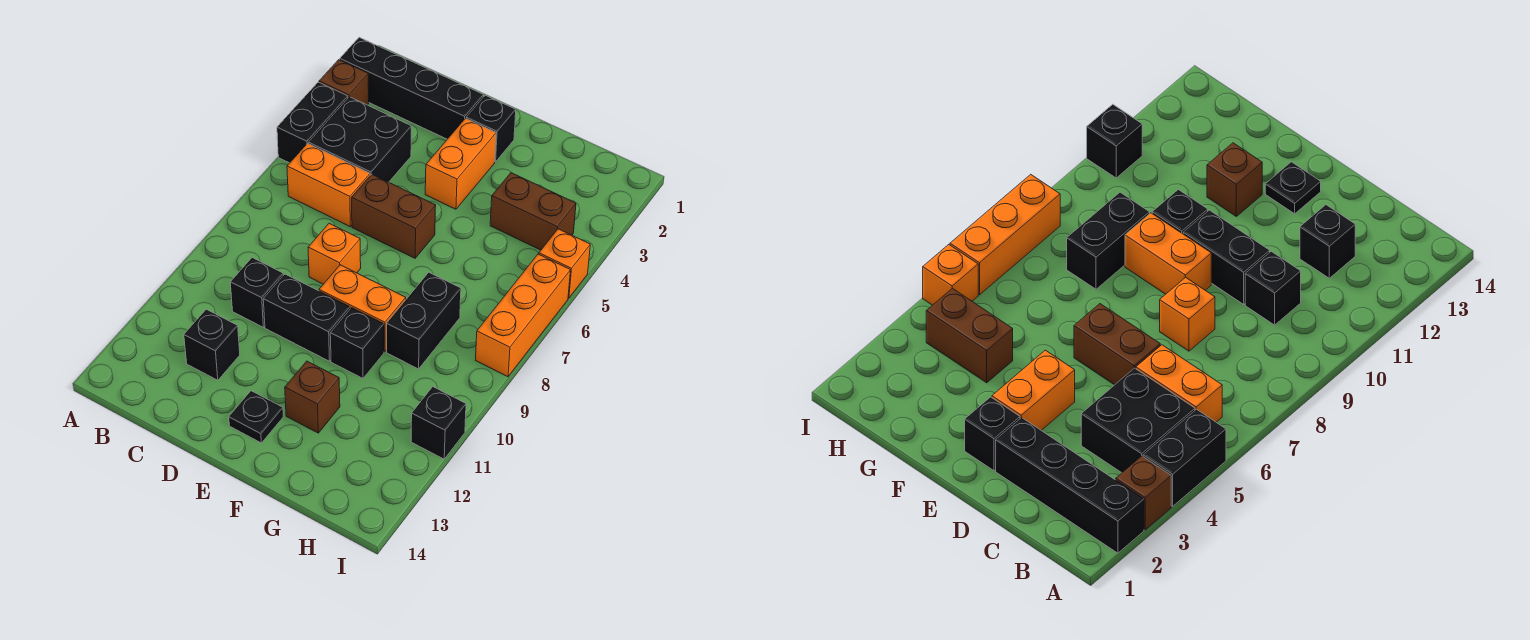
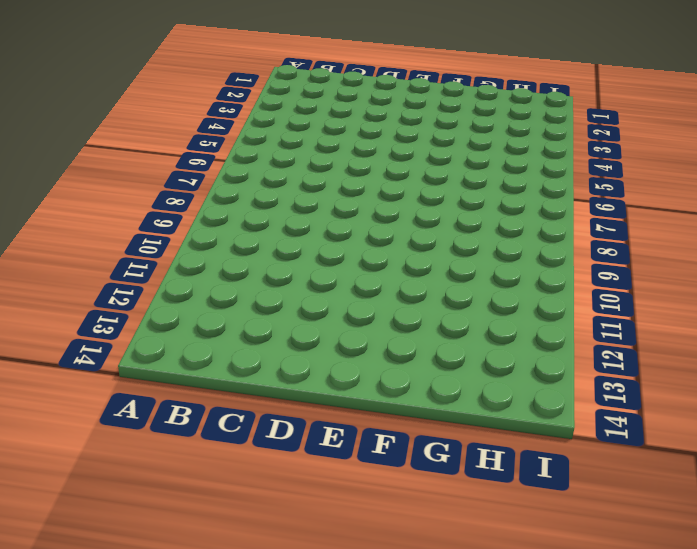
none -> black brick A2:D2 level 1
none -> brown brick A3 level 1
none -> black brick A4:A5 level 1

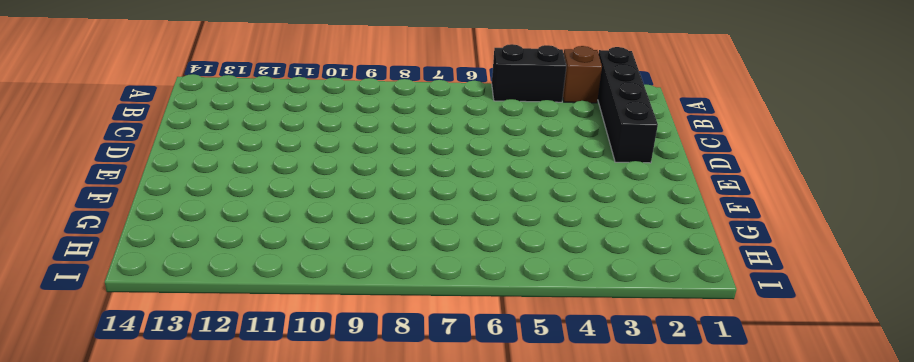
none -> black brick B4:C5 level 1
none -> orange brick B6:C6 level 1
none -> black brick C10 level 1

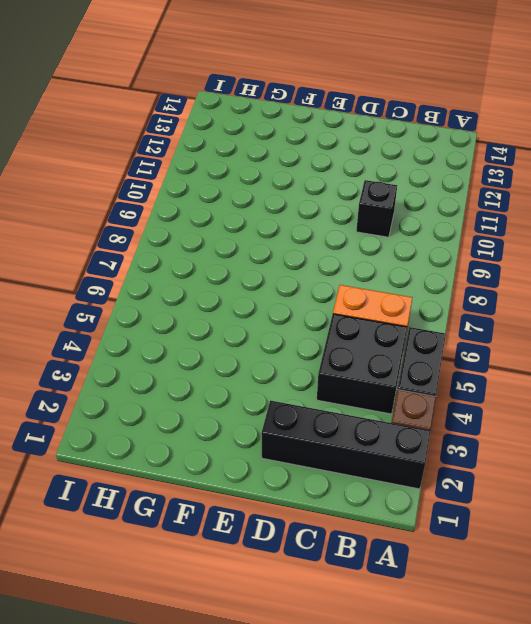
none -> black brick C12 level 1
none -> brown brick D6:E6 level 1
none -> orange brick D8 level 1

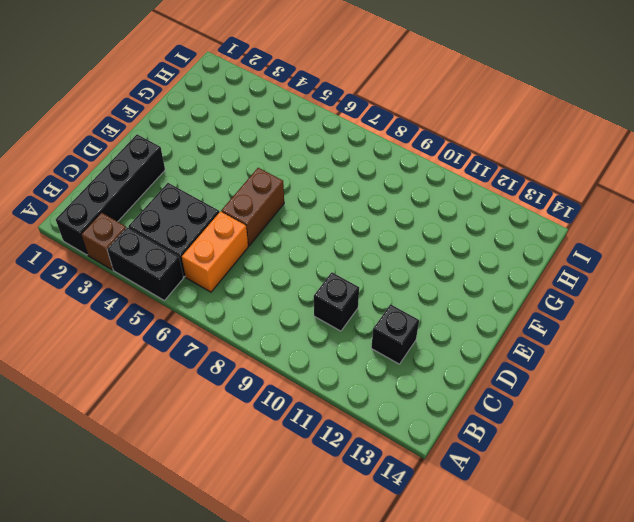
none -> orange brick D8 level 1
none -> black brick D10:E10 level 1
none -> black brick E2 level 1

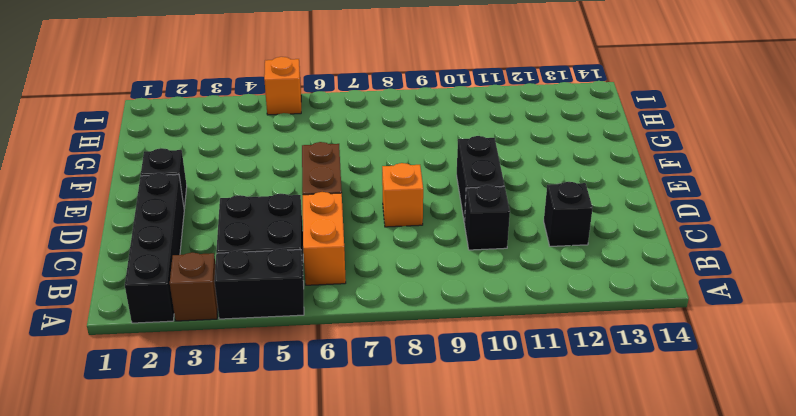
none -> orange brick E3:E4 level 1
none -> orange brick E9:F9 level 1
none -> black plate E13 level 1

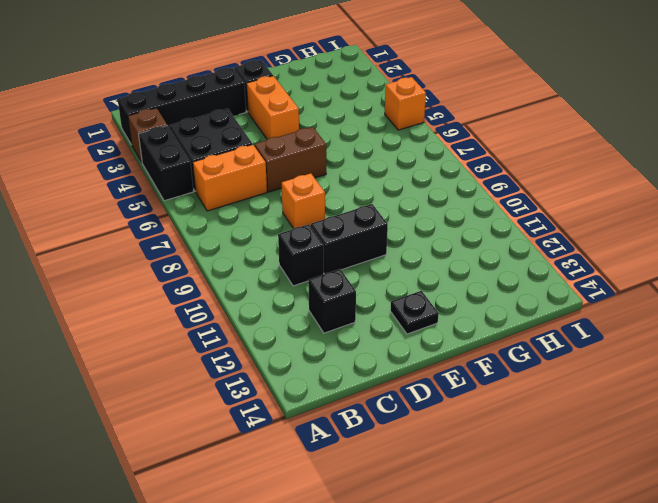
none -> orange brick E9:F9 level 1
none -> black brick F10 level 1
none -> brown brick F12 level 1

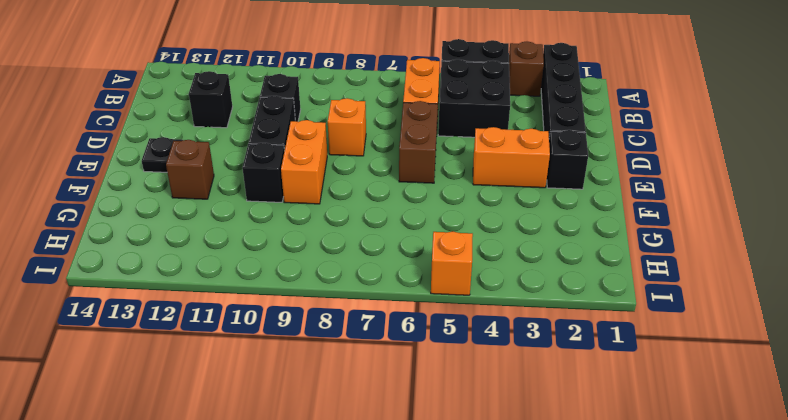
none -> brown brick G4:H4 level 1
none -> black brick G8:G9 level 1
none -> orange brick I6:I8 level 1

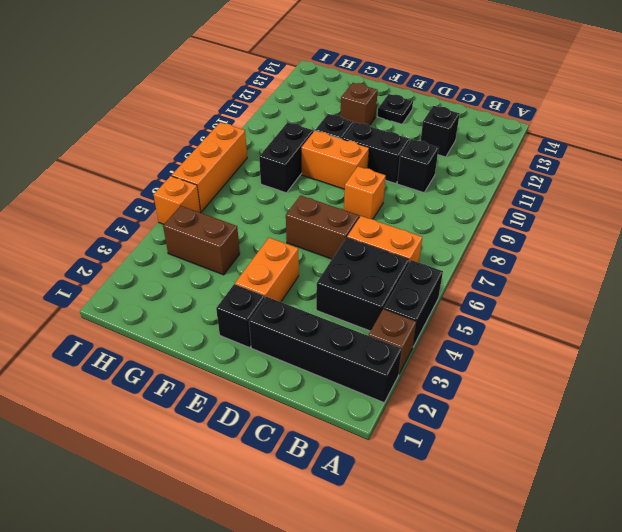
none -> black brick I11 level 1

